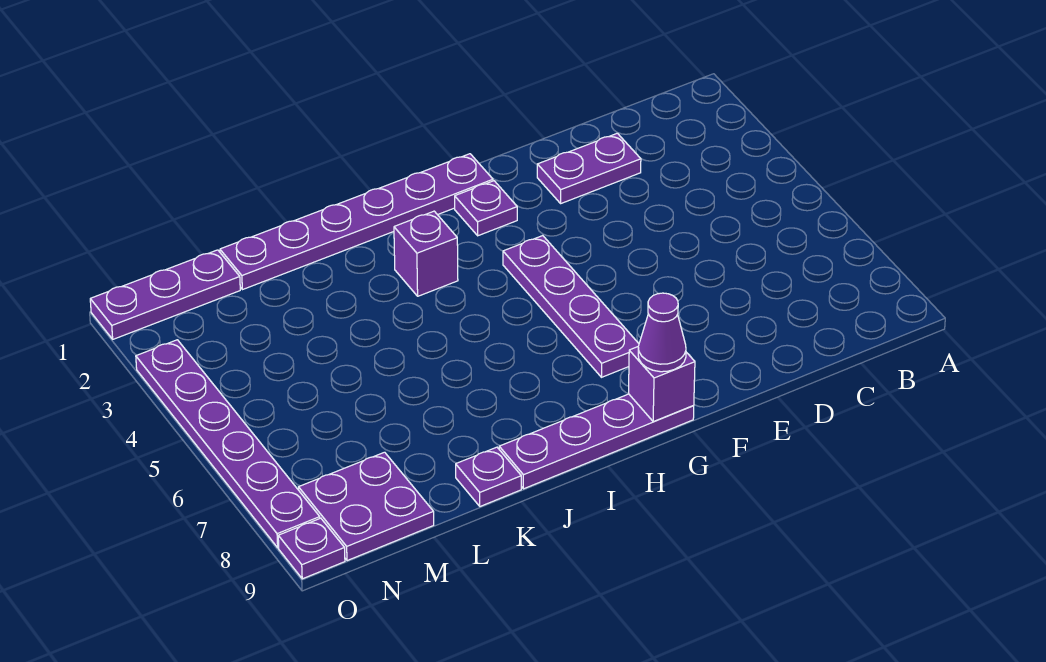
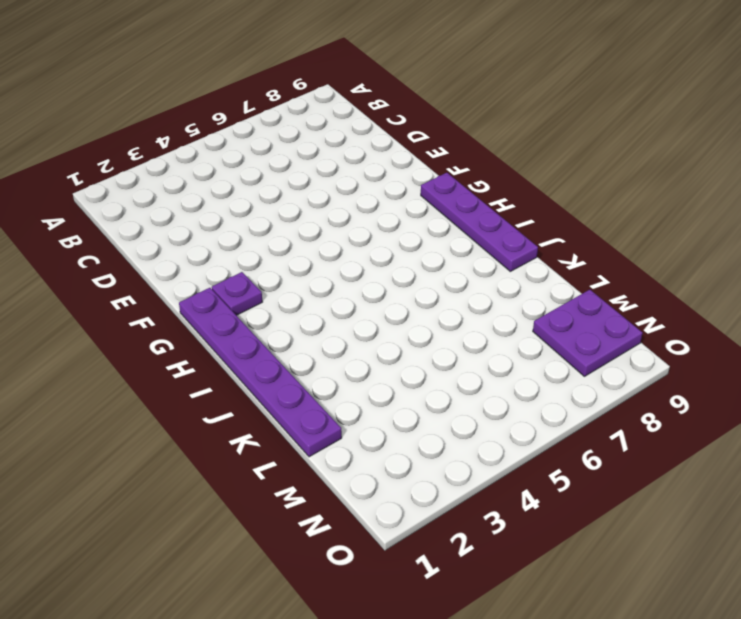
none -> purple plate D2:E2 level 1
none -> purple plate G4:G7 level 1
none -> purple brick I3 level 1

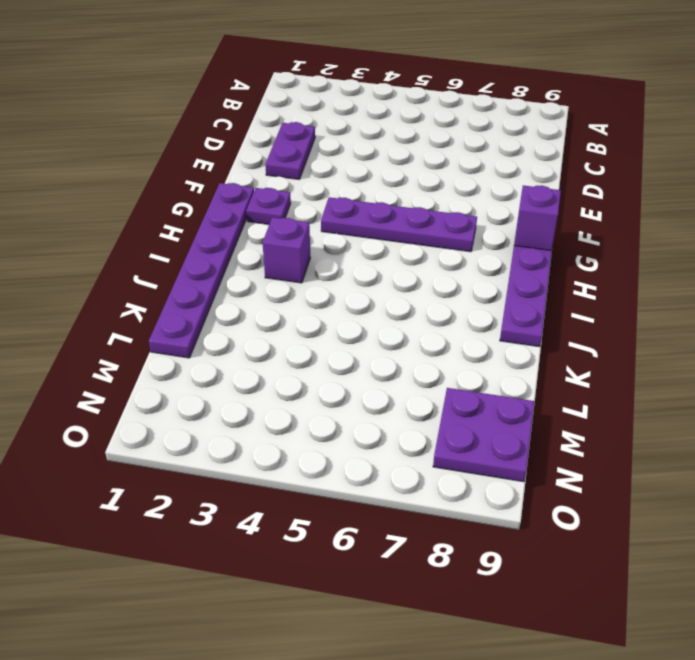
none -> purple plate K9 level 1
none -> purple plate M1:O1 level 1
none -> purple plate O3:O8 level 1

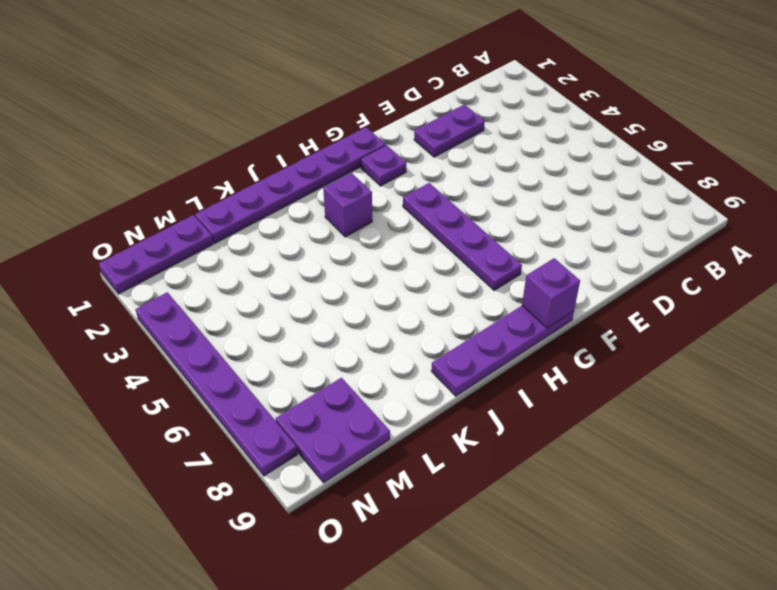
none -> purple plate K9 level 1
none -> purple plate O9 level 1
none -> purple cone G9 level 3

